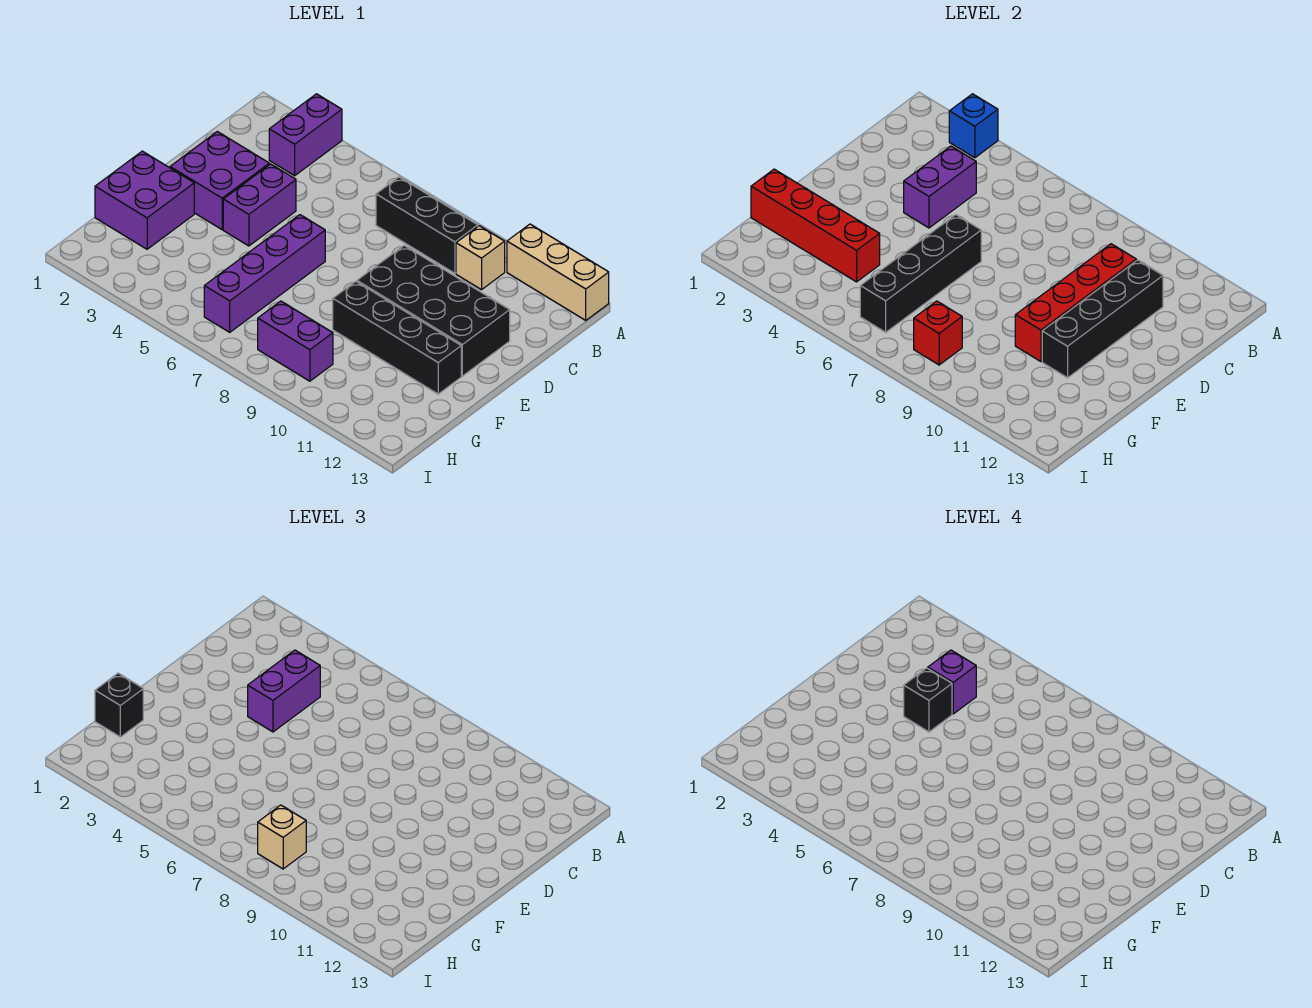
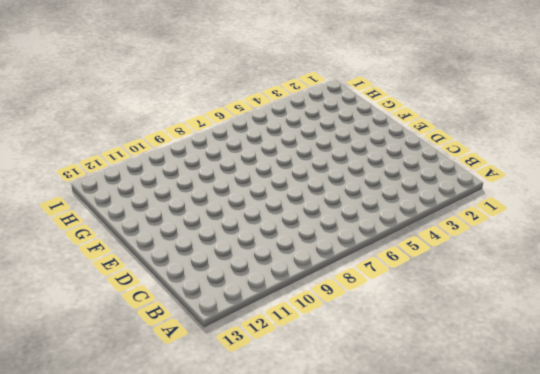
none -> purple brick A3:B3 level 1
none -> tan brick A11:A13 level 1
none -> black brick B7:B9 level 1

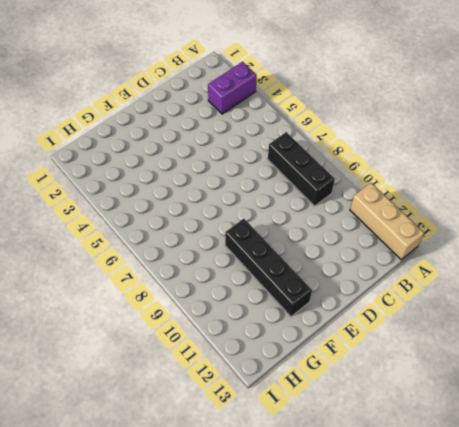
none -> tan brick B10 level 1
none -> purple brick D2:E3 level 1
none -> purple brick D4:E4 level 1

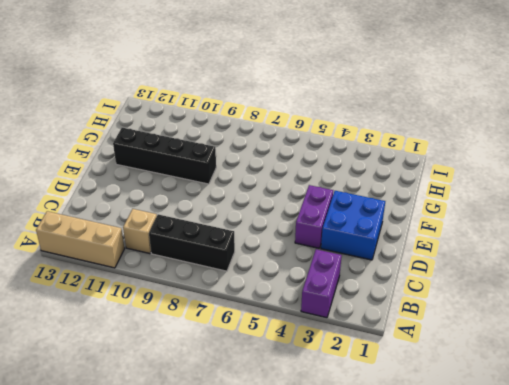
blue brick D2:E3 level 1 -> purple brick D2:E3 level 1
none -> black brick D9:E12 level 1
none -> purple brick E6:H6 level 1
none -> purple brick F1:G2 level 1

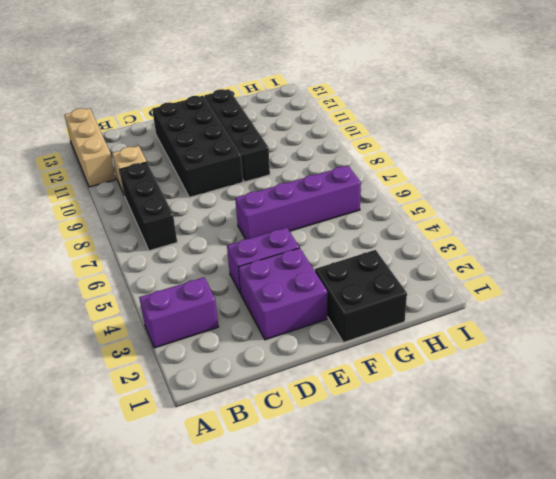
black brick F1:G2 level 1 -> purple brick F1:G2 level 1
none -> purple brick H8:H9 level 1
none -> blue brick A3 level 2
none -> purple brick C4:D4 level 2

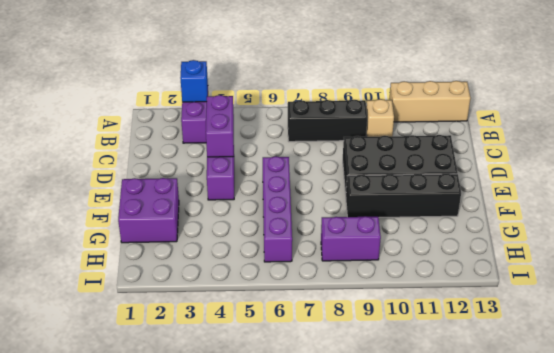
none -> purple brick D2:E3 level 1
none -> red brick C10:F10 level 2
none -> black brick C11:F11 level 2

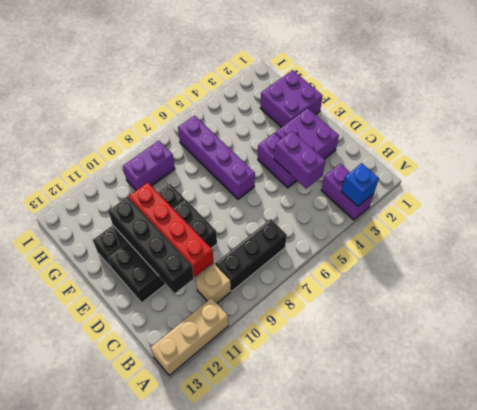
none -> black brick E6:H6 level 2
none -> red brick G1:G4 level 2
none -> red brick H8 level 2

